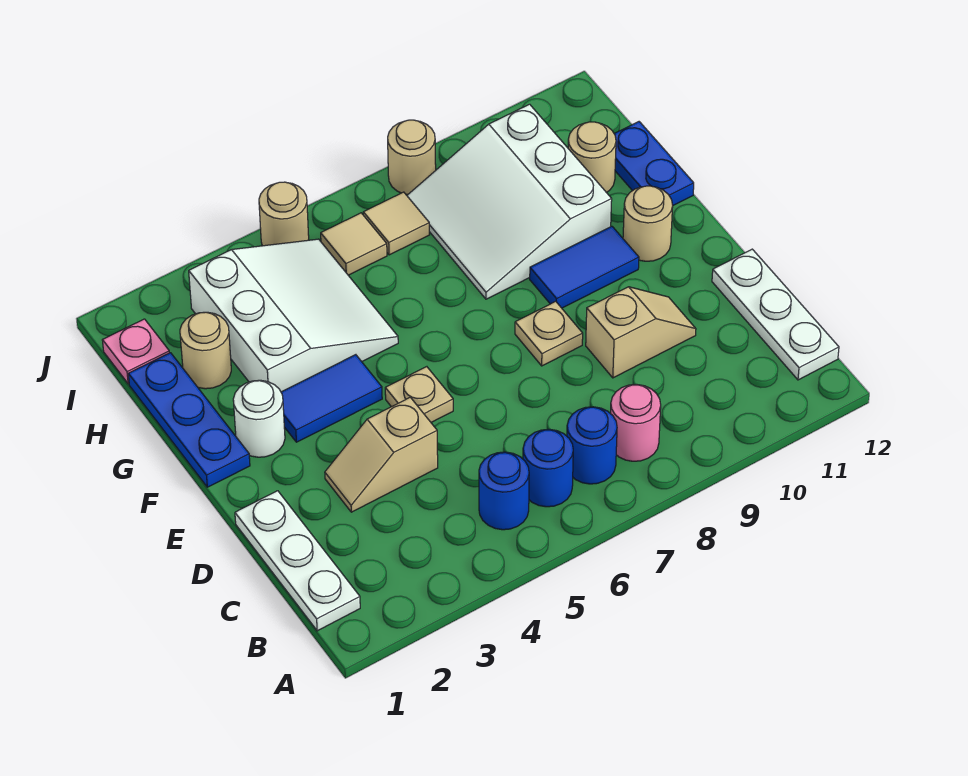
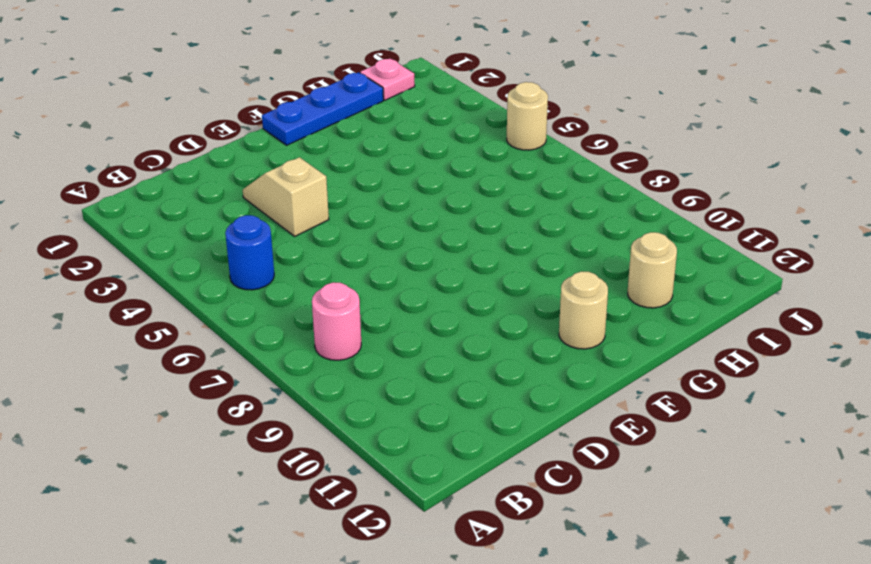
none -> white plate B1:D1 level 1
none -> blue round brick B6 level 1
none -> blue round brick B7 level 1

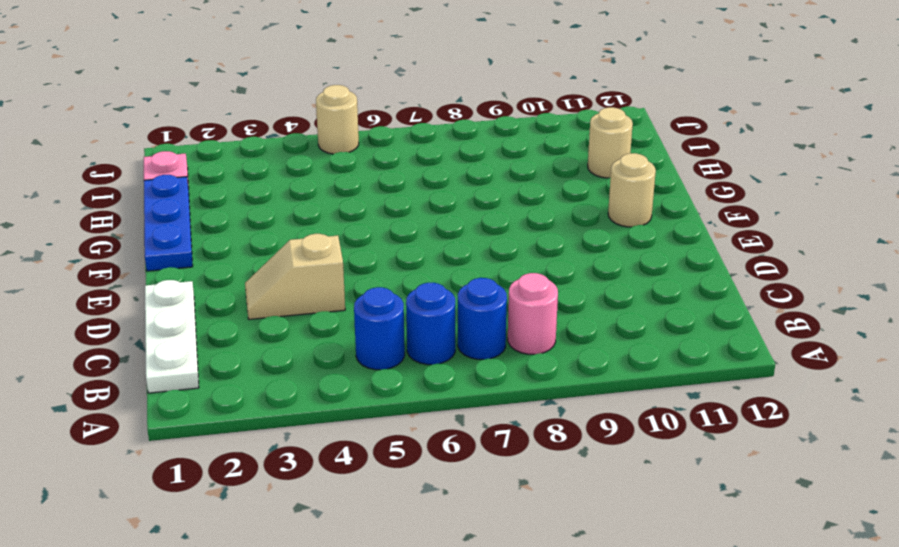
none -> white plate B12:D12 level 1
none -> tan slope D9:D10 level 1 top 9
none -> tan plate E5 level 1

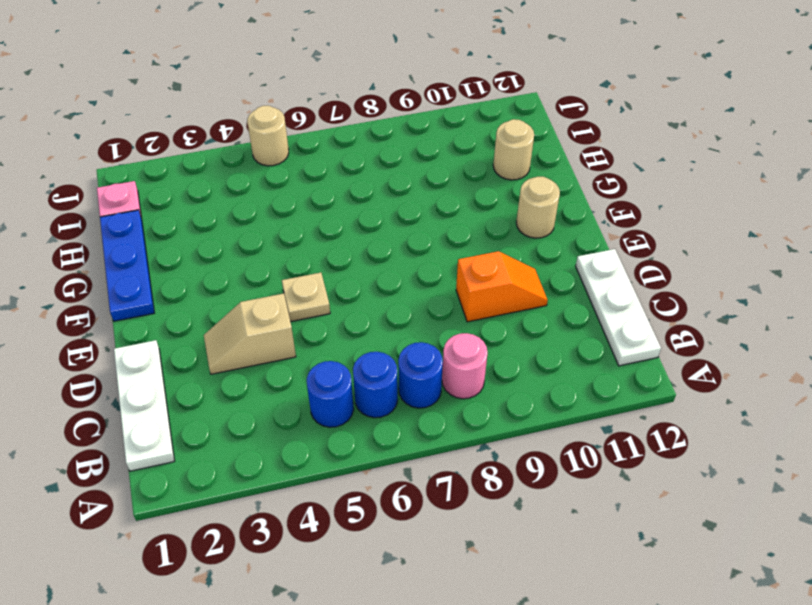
orange slope D9:D10 level 1 top 9 -> tan slope D9:D10 level 1 top 9
none -> tan plate E8 level 1
none -> white round brick F2 level 1
none -> blue tile F3:F4 level 1

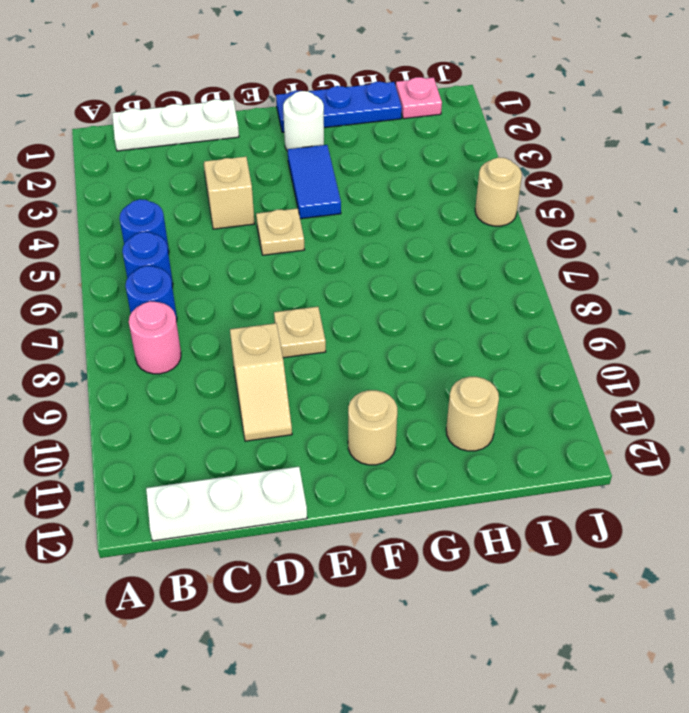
none -> blue tile F9:F10 level 1
none -> white slope G3:I5 level 1 top 3
none -> white slope G8:I10 level 1 top 10

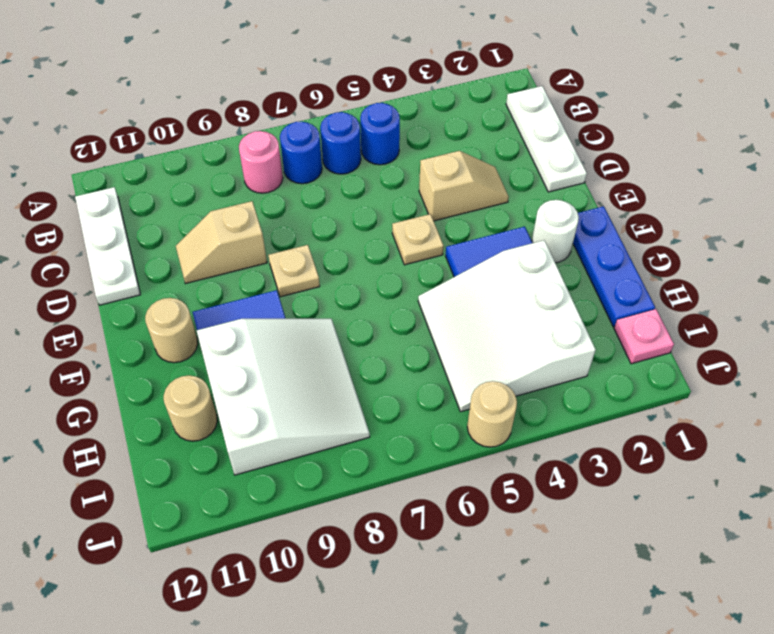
none -> blue plate G12:H12 level 1
none -> tan round brick H2 level 1
none -> tan tile I6 level 1

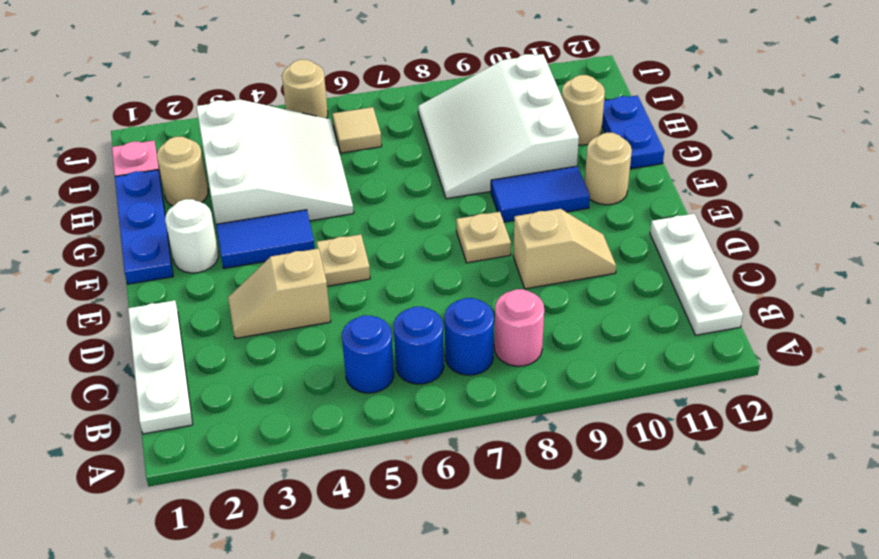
none -> tan tile I7 level 1
none -> tan round brick J8 level 1

